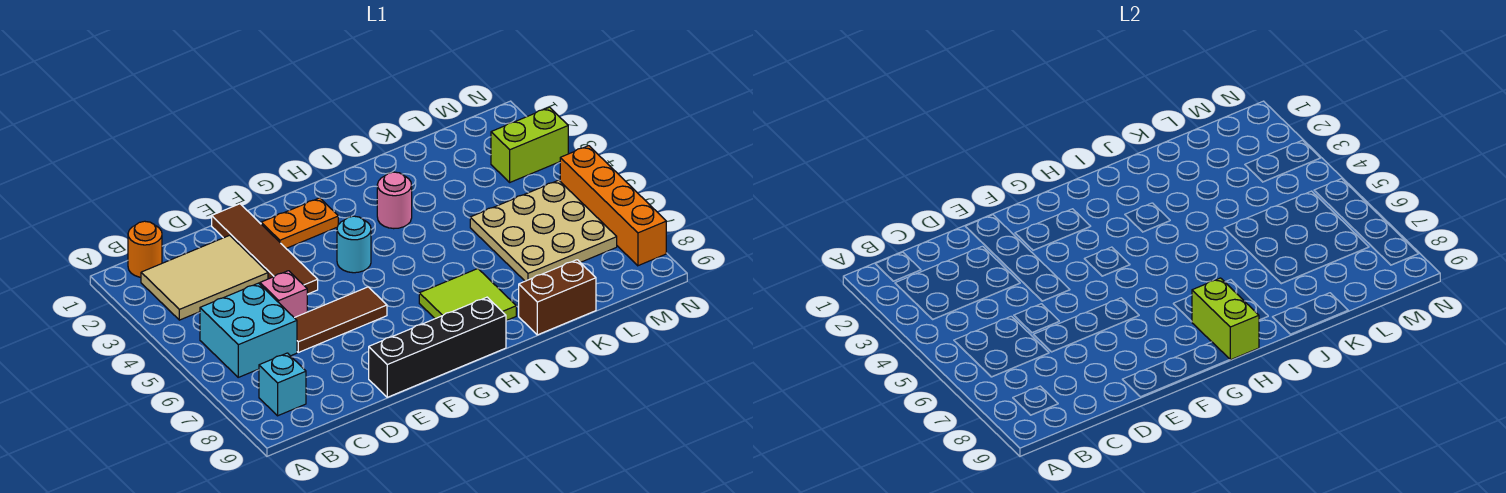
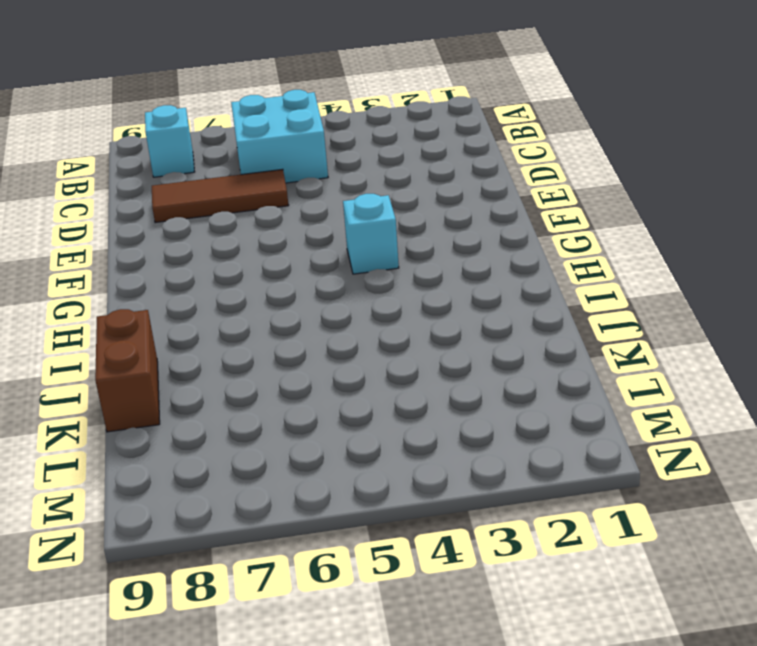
brown tile D6:D8 level 1 -> brown tile D6:F6 level 1
cyan brick G4 level 1 -> cyan round brick G4 level 1
none -> orange round brick B1 level 1
none -> tan tile B2:D3 level 1
none -> pink brick D5 level 1

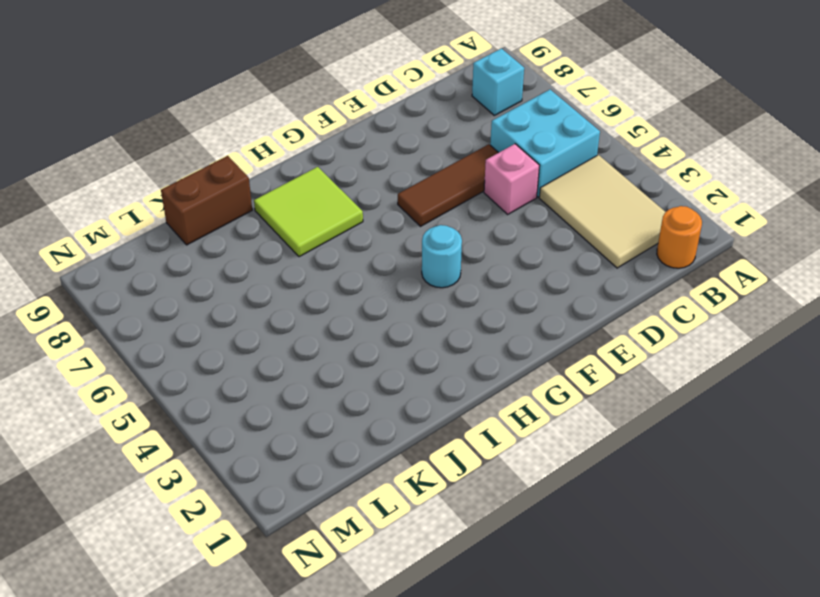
tan tile B2:C4 level 1 -> tan tile B2:D3 level 1
none -> brown tile E1:E4 level 1
none -> black brick E9:H9 level 1
none -> orange plate F2:G2 level 1

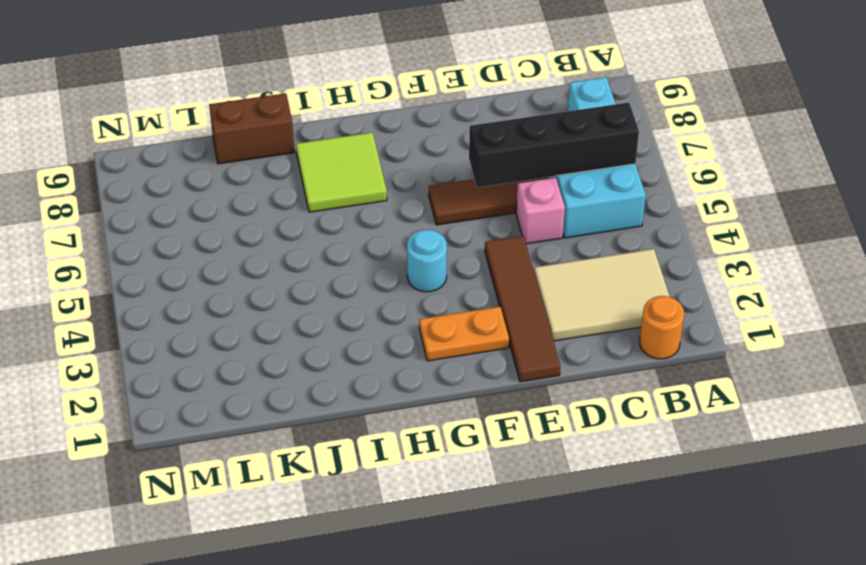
black brick B6:E6 level 2 -> black brick E9:H9 level 1
none -> pink round brick I3 level 1
none -> tan plate K5:M7 level 1
none -> lime brick M3:N3 level 1

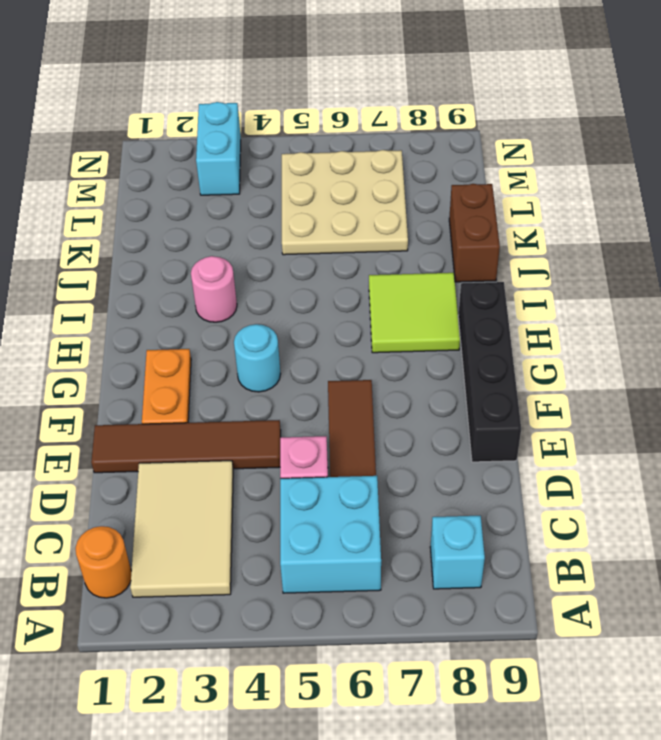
cyan brick M3:N3 level 1 -> lime brick M3:N3 level 1
none -> orange brick N5:N8 level 1
none -> lime brick H8:H9 level 2

